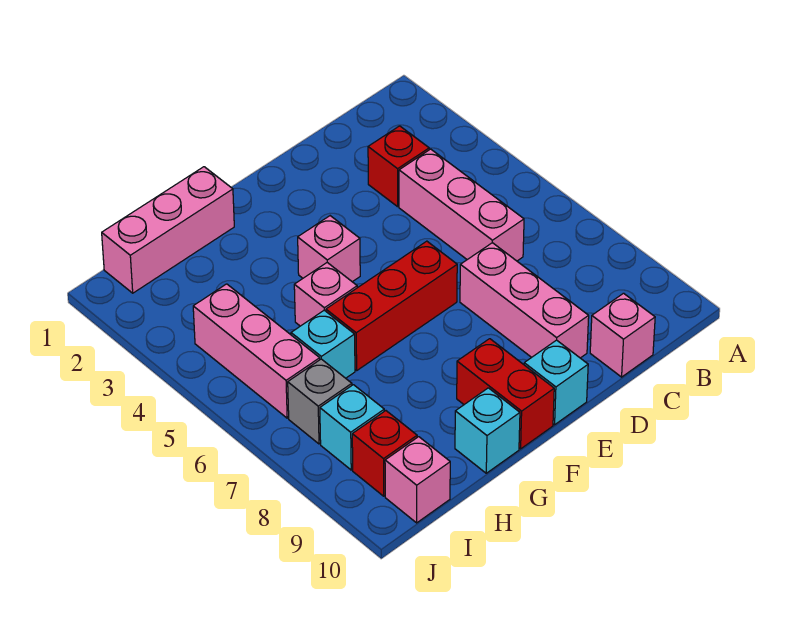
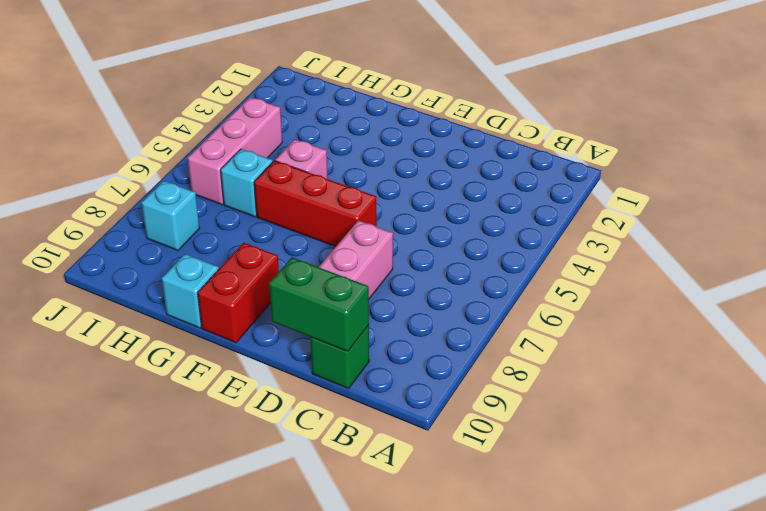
green brick C10 level 1 -> pink brick C10 level 1
green brick C10:D10 level 2 -> none
none -> red brick C3 level 1
none -> pink brick C4:C6 level 1
none -> cyan brick E10 level 1

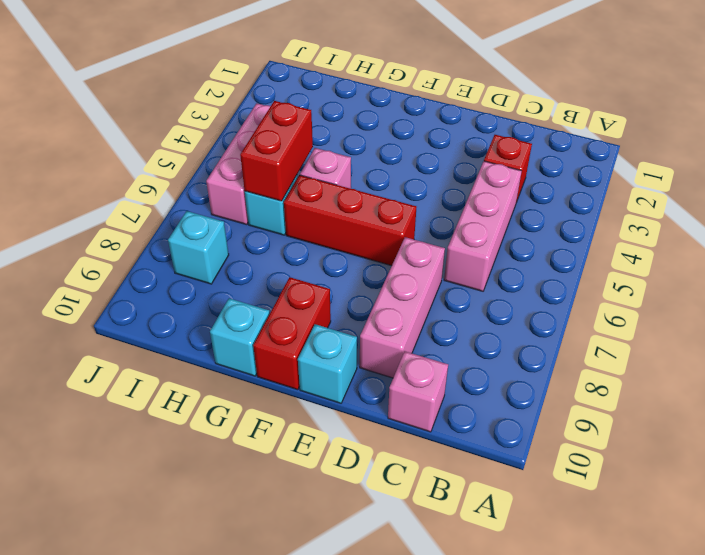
red brick H5:H6 level 2 -> none
none -> pink brick F4 level 1
none -> pink brick G1:I1 level 1
none -> grey brick I7 level 1

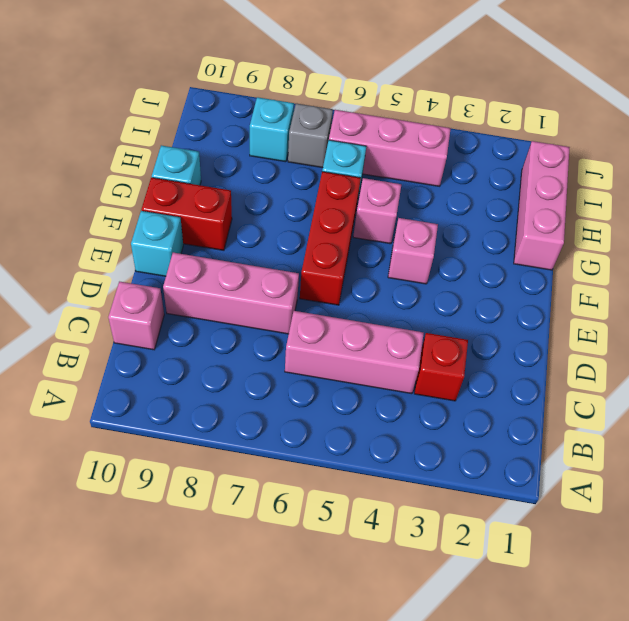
none -> red brick I9 level 1
none -> pink brick I10 level 1

